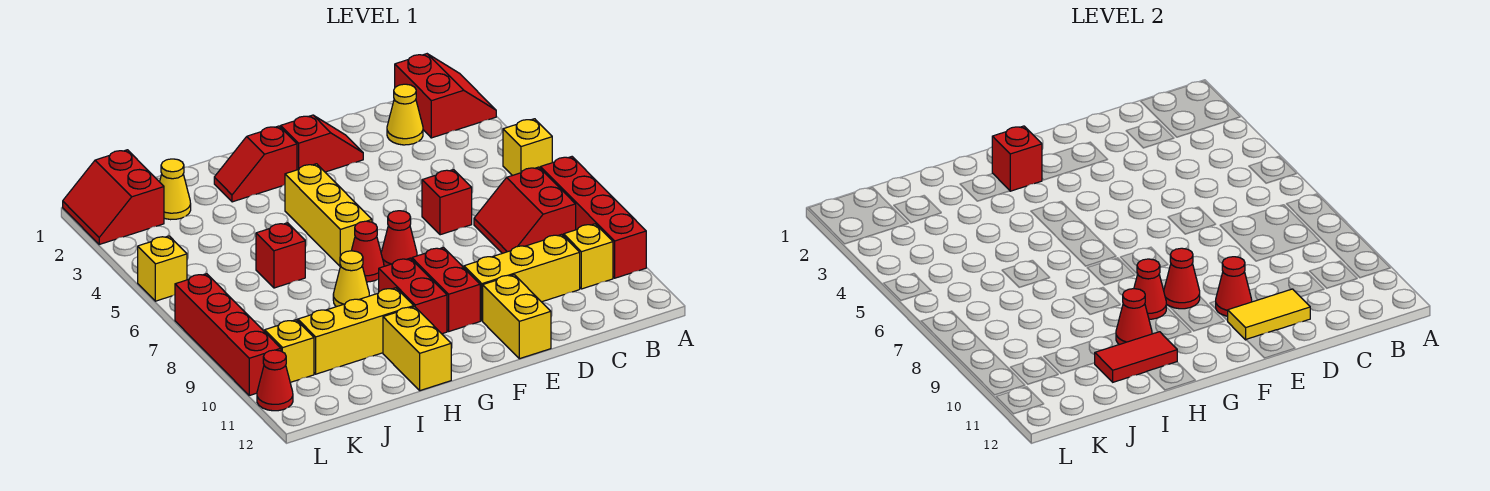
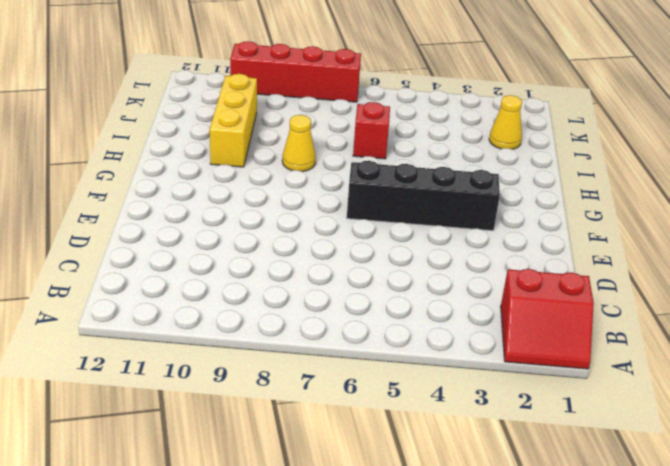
black brick F3:F6 level 1 -> none
none -> yellow brick A5 level 1
none -> red brick A7:A10 level 1
none -> red slope B7:C8 level 1 top B
none -> yellow brick B10 level 1

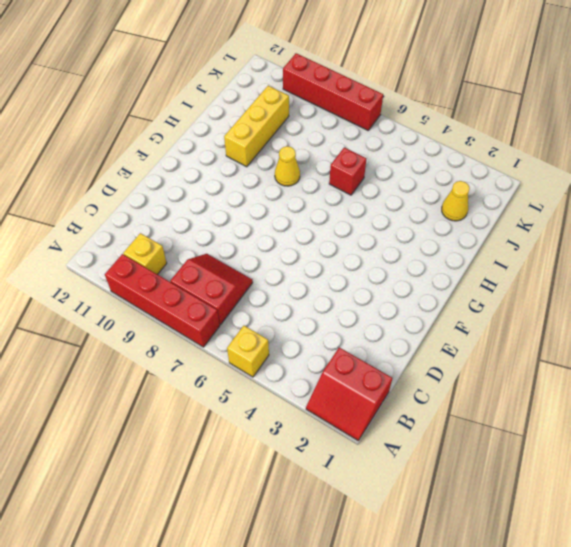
none -> yellow cone C2 level 1
none -> yellow brick C10:E10 level 1
none -> red brick D6 level 1
none -> red slope E2:F2 level 1 top F

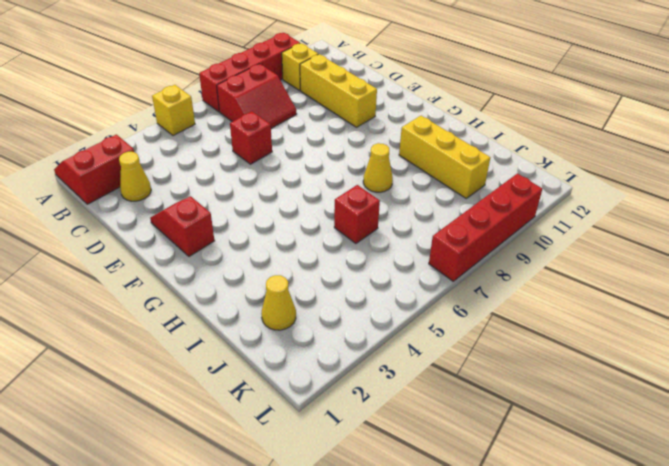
none -> yellow brick E11:E12 level 1
none -> red cone F7 level 1
none -> red brick F9:F10 level 1
none -> red slope G2:H2 level 1 top G

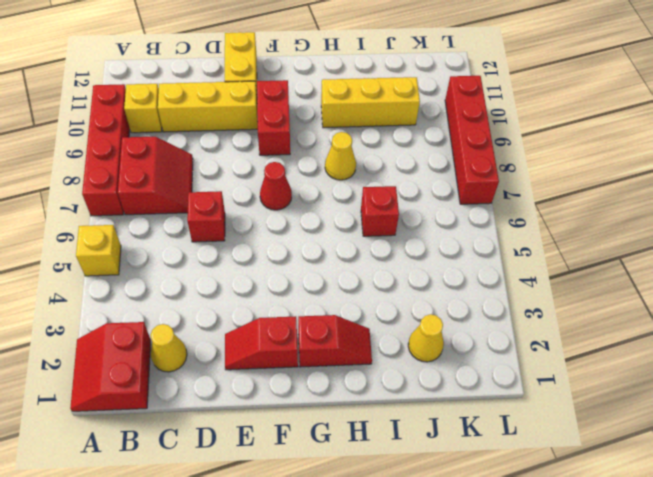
none -> yellow brick G4:G6 level 1
none -> red cone G7 level 1
none -> red brick G9:G10 level 1
none -> yellow brick H11:H12 level 1

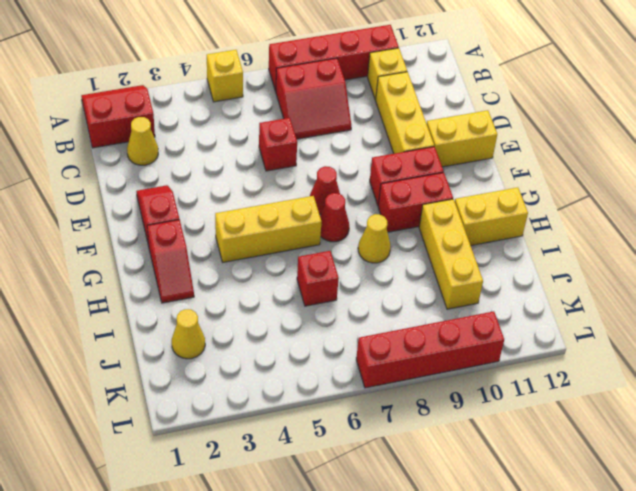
none -> red slope K1:L2 level 1 top K
none -> yellow brick K10 level 1
none -> yellow brick L5 level 1
none -> red cone L11 level 1

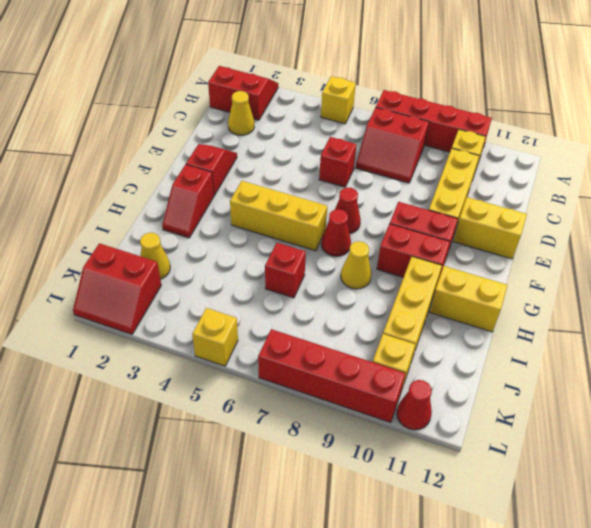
none -> yellow tile D11:E11 level 2
none -> red cone E10 level 2
none -> red cone F9 level 2
none -> red brick G2 level 2

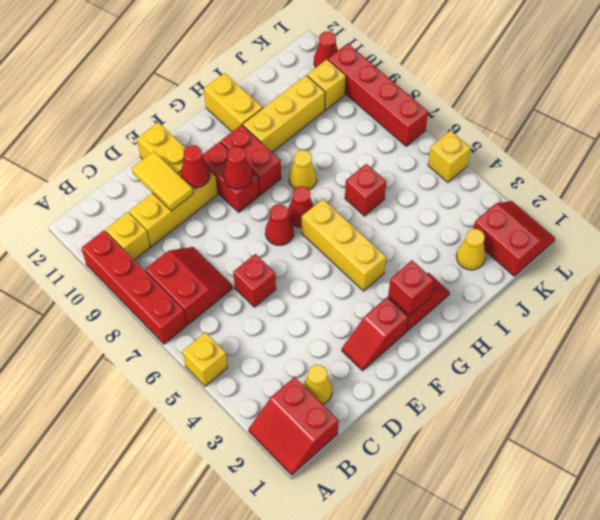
yellow tile D10:D11 level 2 -> yellow tile D11:E11 level 2
none -> red cone G9 level 2
none -> red cone H10 level 2
none -> red tile H11:I11 level 2

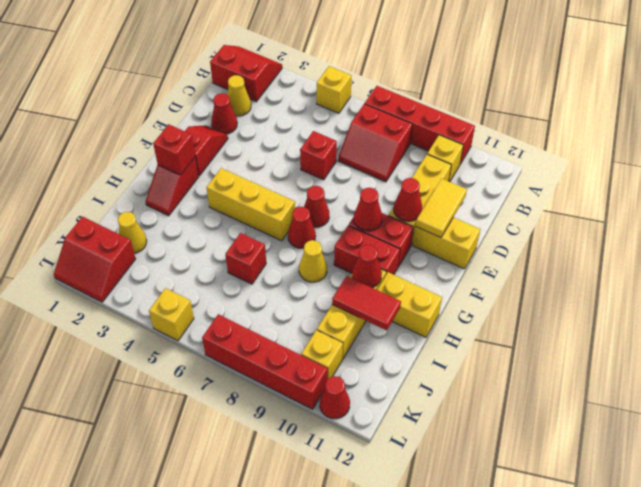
red cone D2 level 1 -> red cone G9 level 2
red tile I10:I11 level 2 -> red tile H11:I11 level 2

